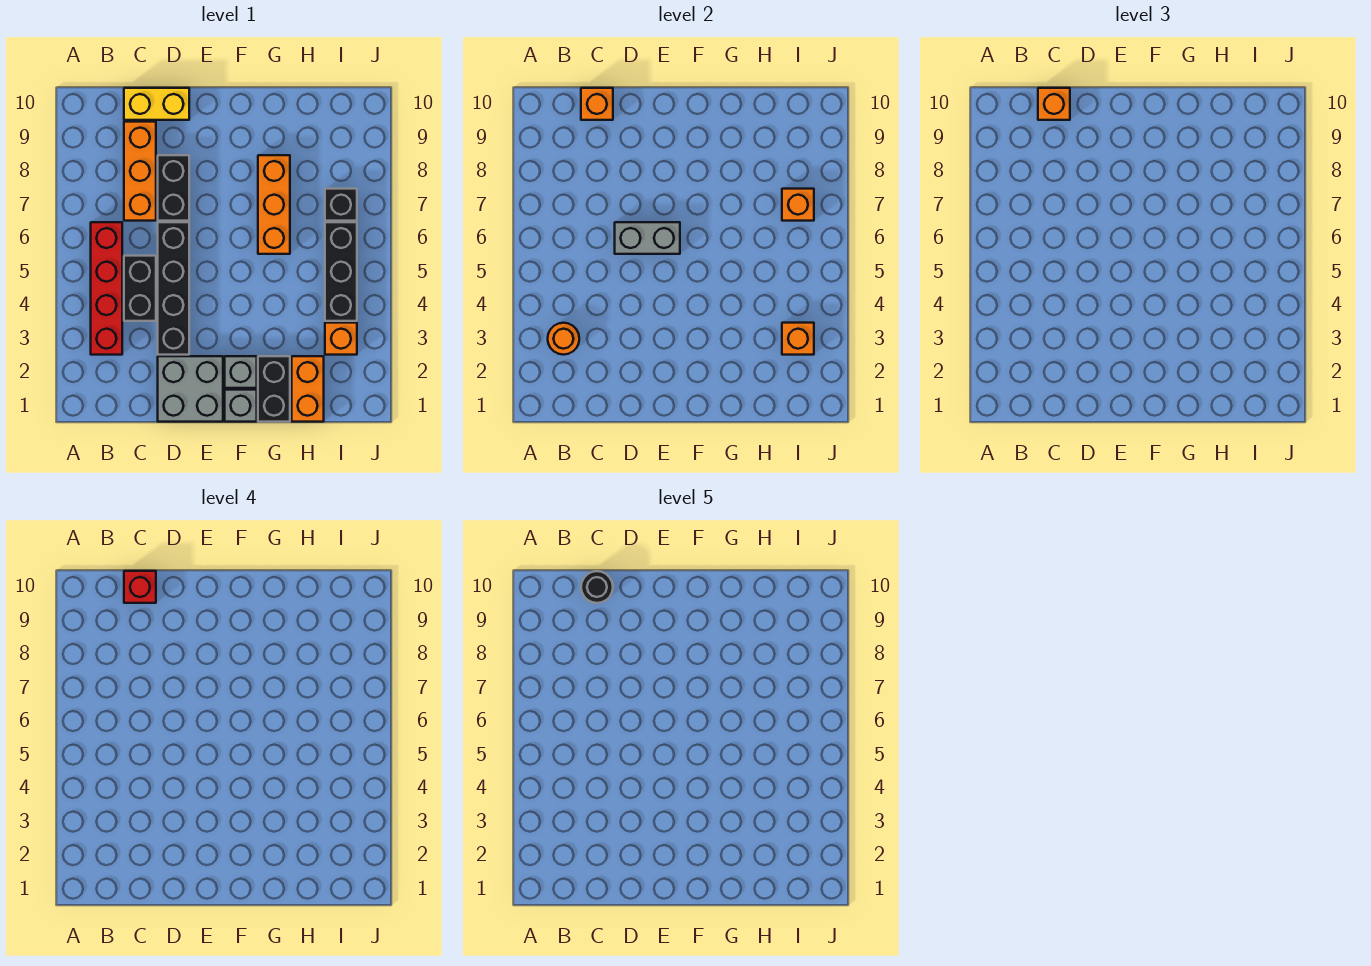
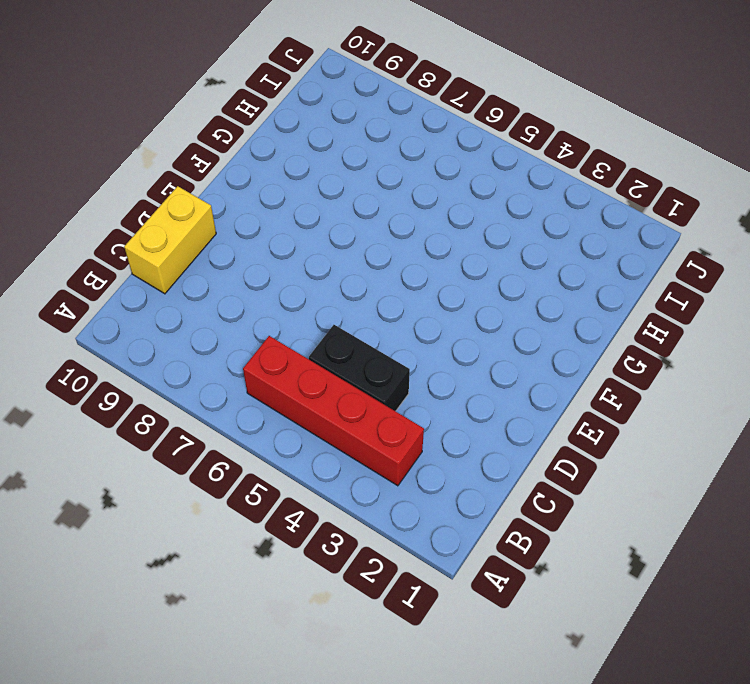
none -> orange brick C7:C9 level 1
none -> grey brick D1:E2 level 1
none -> black brick D3:D6 level 1

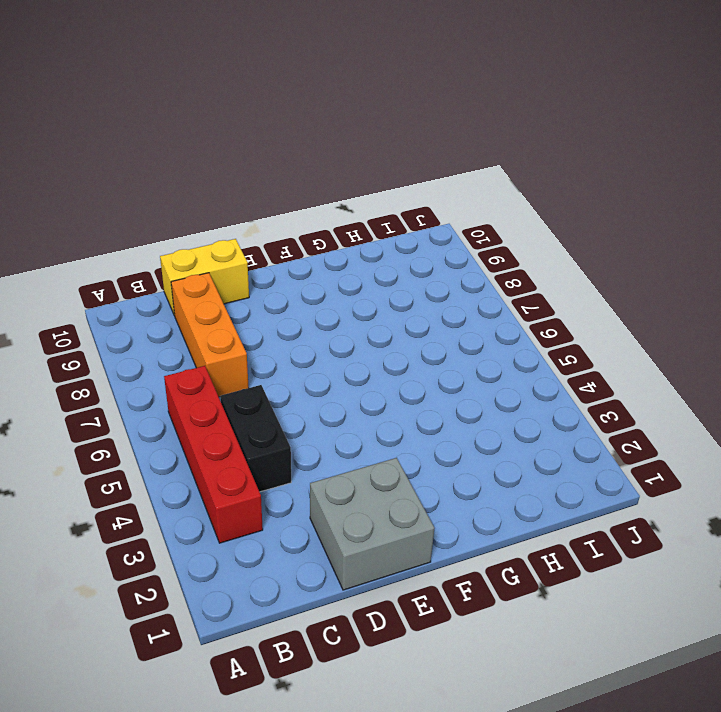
none -> black brick D3:D6 level 1
none -> black brick D7:D8 level 1
none -> grey brick F1 level 1

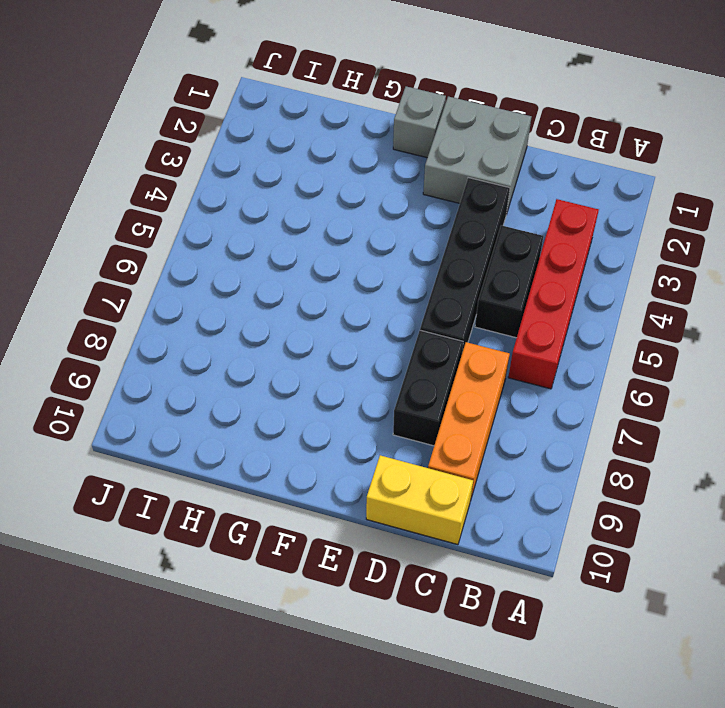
none -> grey brick F2 level 1
none -> black brick G1:G2 level 1
none -> orange brick G6:G8 level 1

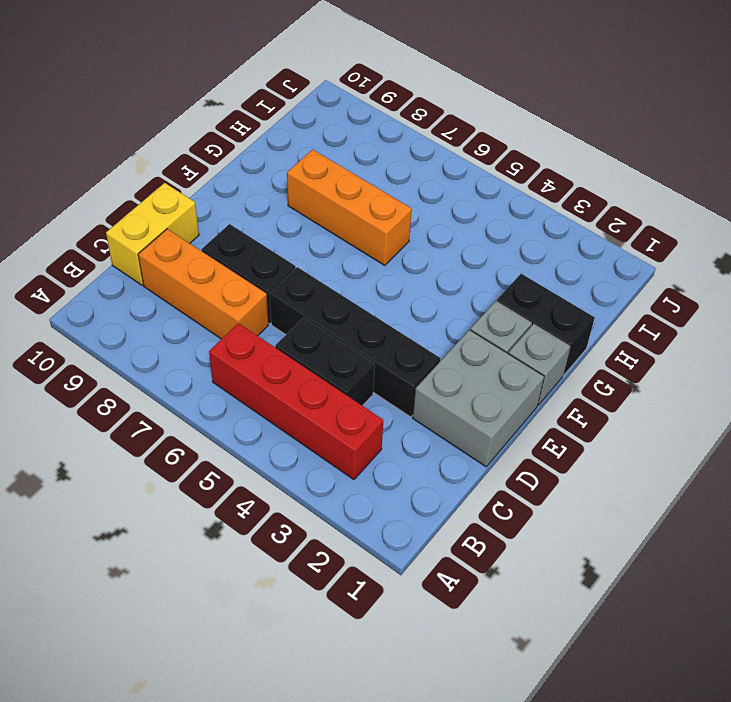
none -> orange brick H1:H2 level 1
none -> orange brick I3 level 1
none -> black brick I4:I6 level 1

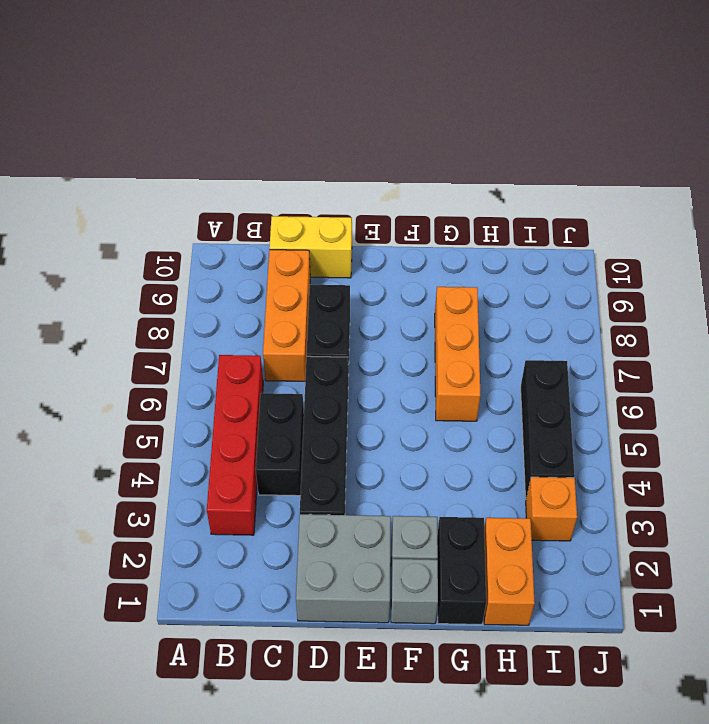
none -> black brick I7 level 1
none -> orange round brick B3 level 2
none -> orange brick C10 level 2

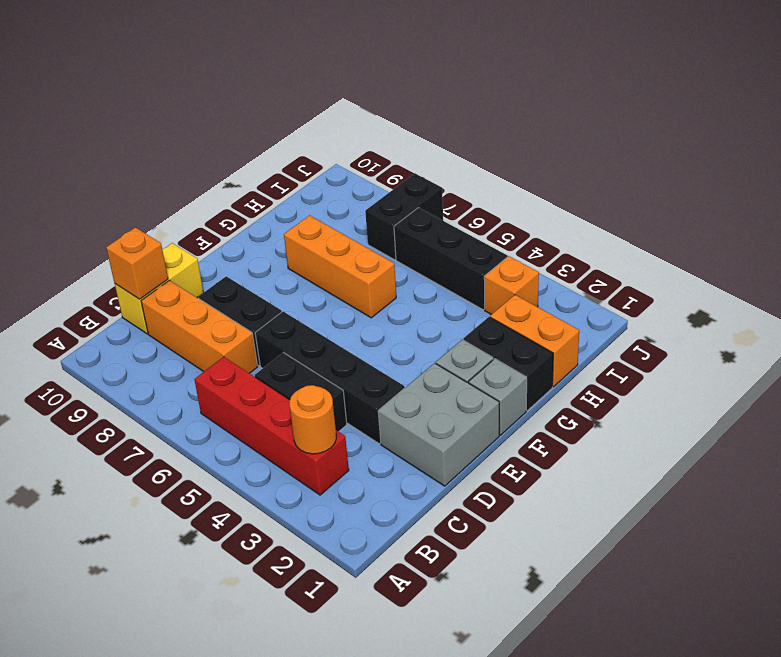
black brick I7:J7 level 1 -> black brick I7 level 1
none -> grey brick D6:E6 level 2
none -> orange brick I3 level 2
none -> orange brick I7 level 2

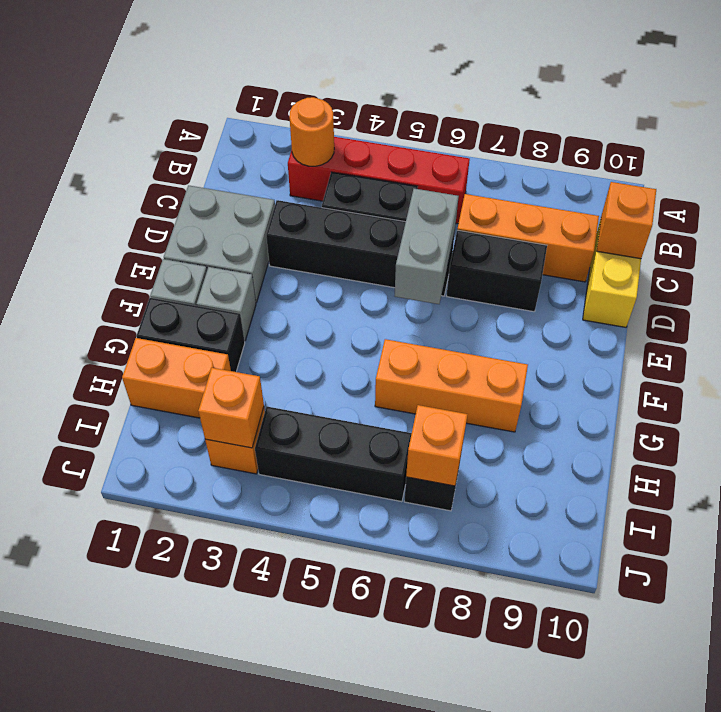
none -> orange brick C10 level 3
none -> red brick C10 level 4
none -> black round brick C10 level 5

